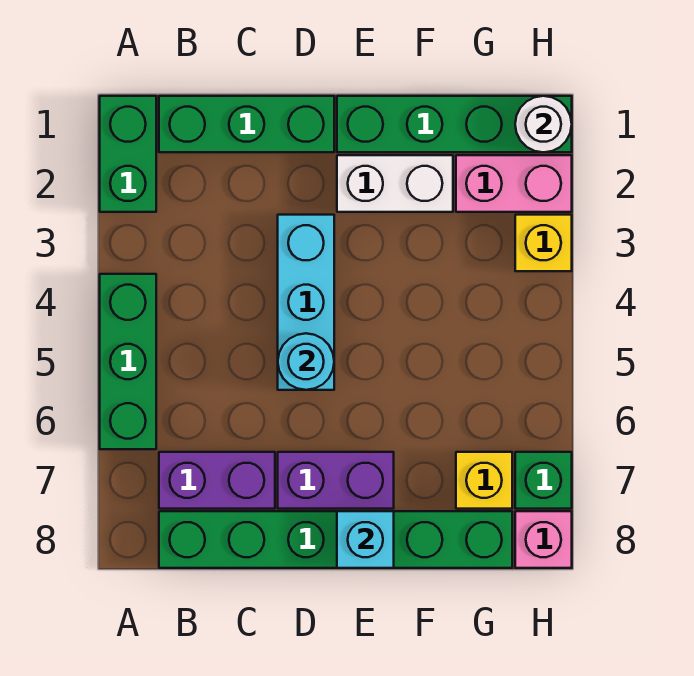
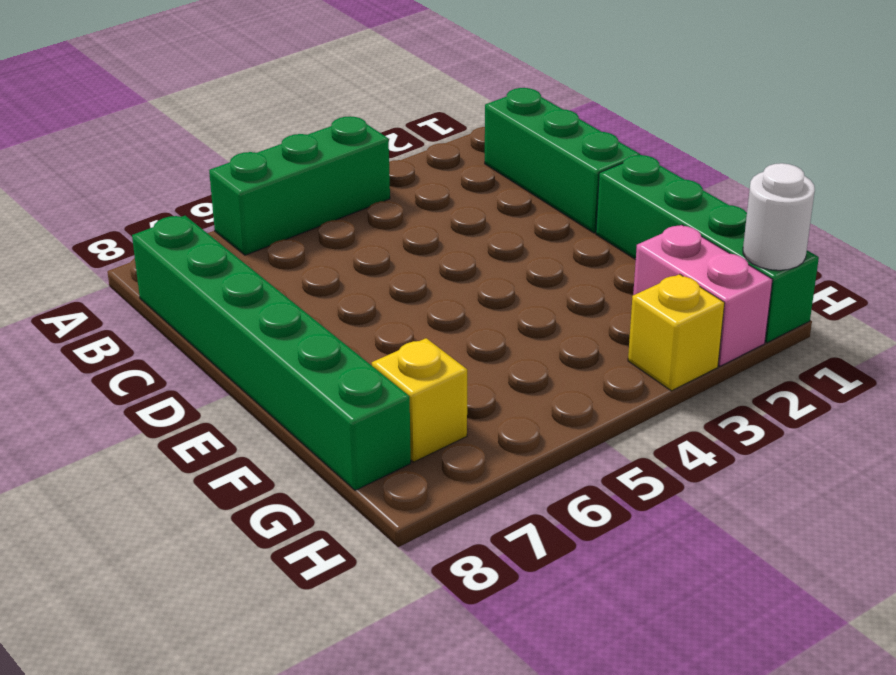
none -> green brick A1:A2 level 1
none -> purple brick B7:C7 level 1
none -> cyan brick D3:D5 level 1

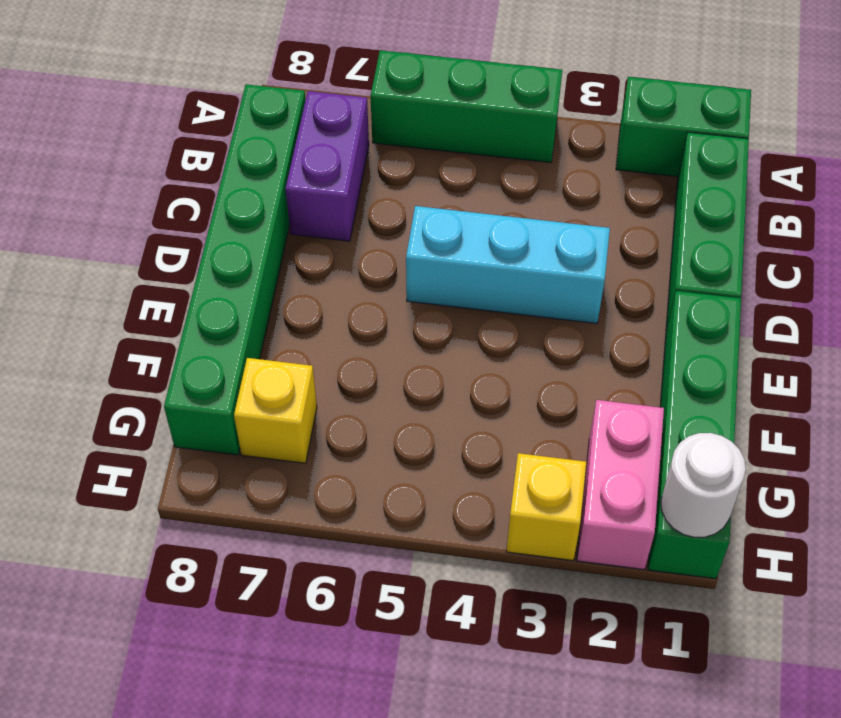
none -> purple brick D7:E7 level 1
none -> white brick E2:F2 level 1
none -> green brick H7 level 1

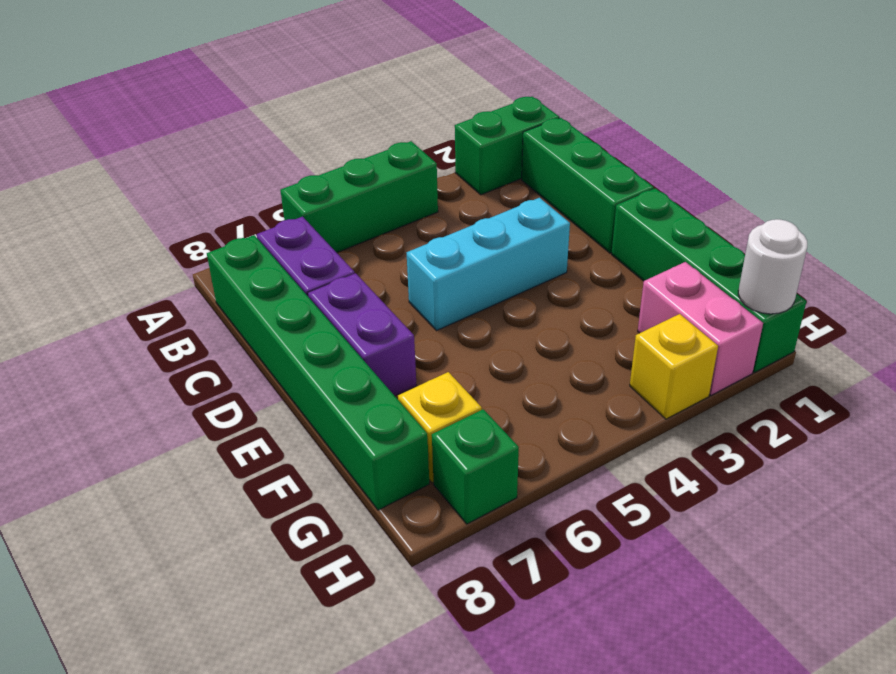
none -> white brick E2:F2 level 1
none -> pink brick H8 level 1
none -> cyan round brick D5 level 2

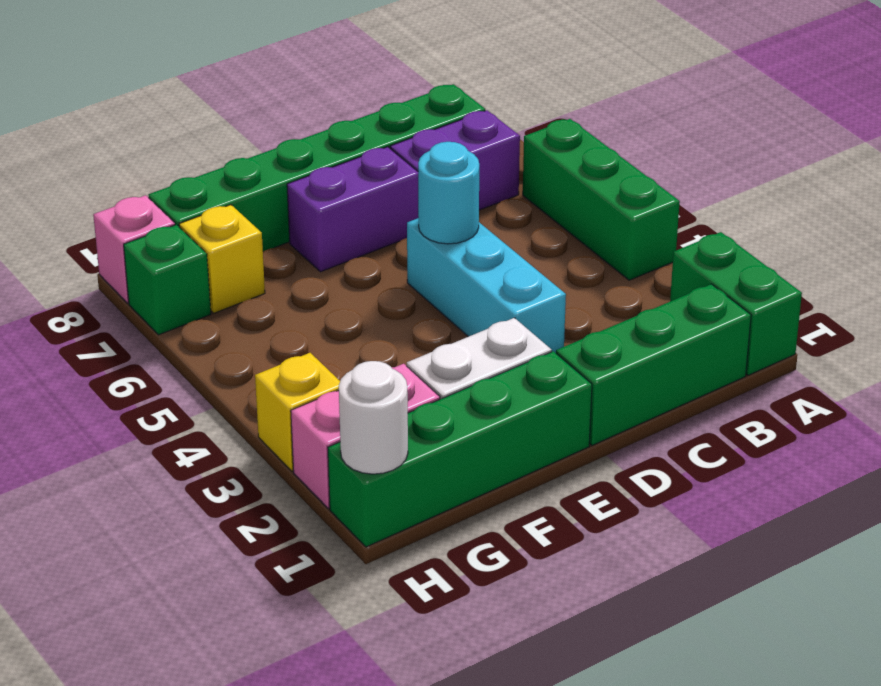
none -> cyan brick E8 level 2

